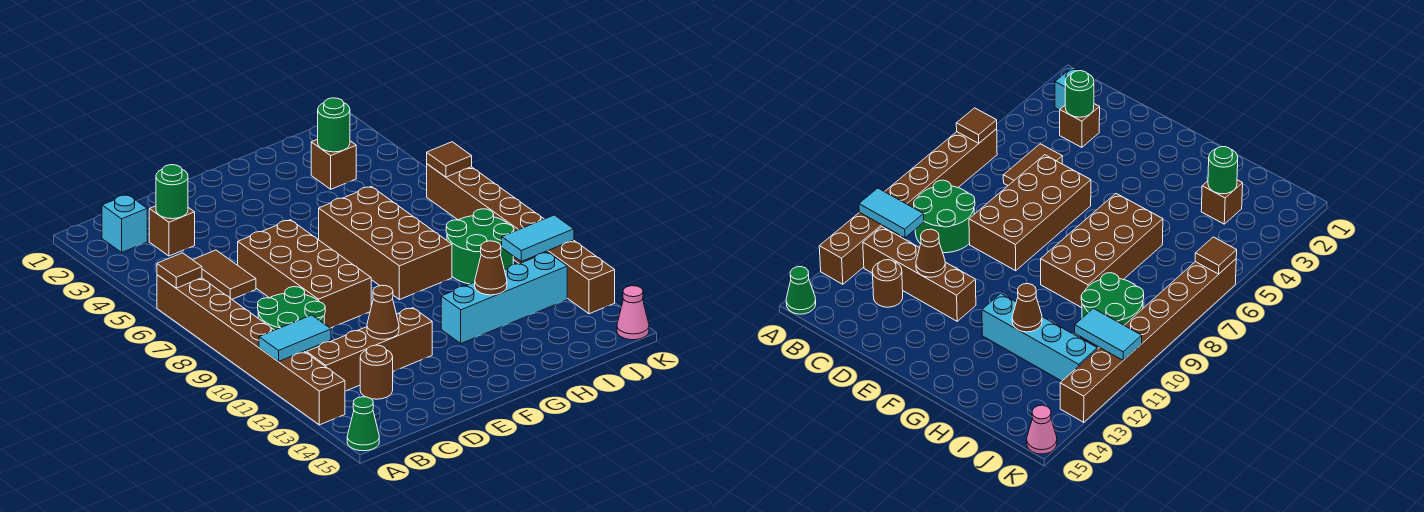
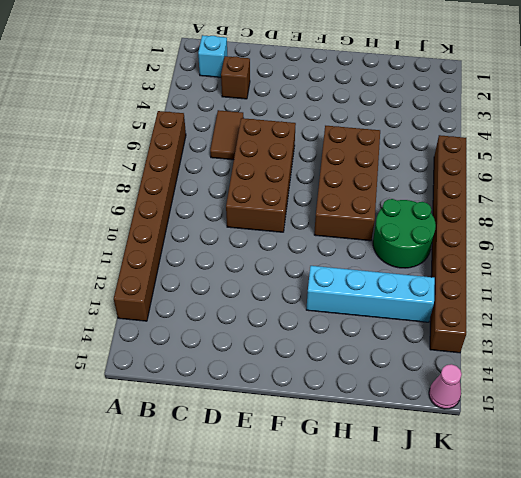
none -> green cone A15 level 1
none -> green round brick B9:C10 level 1
none -> brown brick B12:E12 level 1

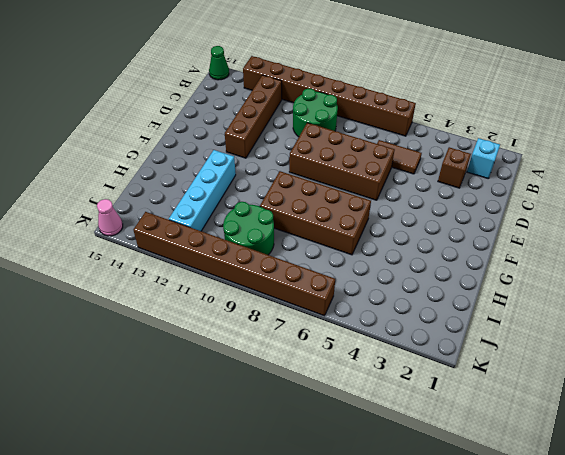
none -> brown round brick C13 level 1
none -> brown brick I3 level 1
none -> brown tile A6 level 2

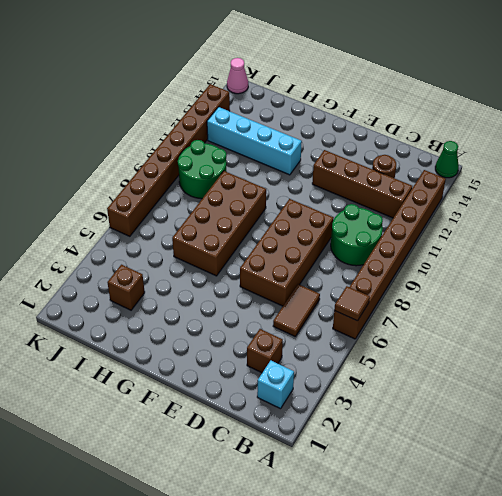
none -> cyan tile A11:B11 level 2
none -> green round brick C3 level 2
none -> brown cone D12 level 2

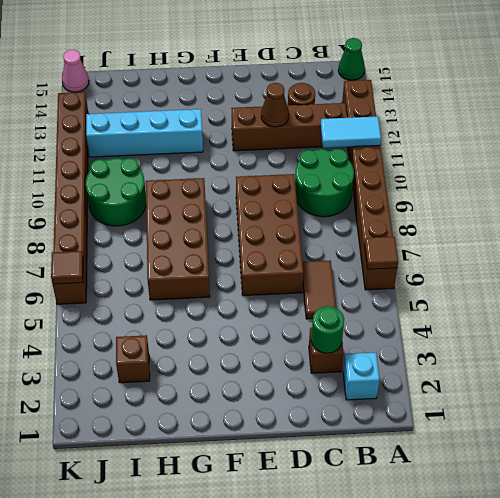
none -> brown cone H12 level 2
none -> green round brick I3 level 2
none -> cyan tile J11:K11 level 2

